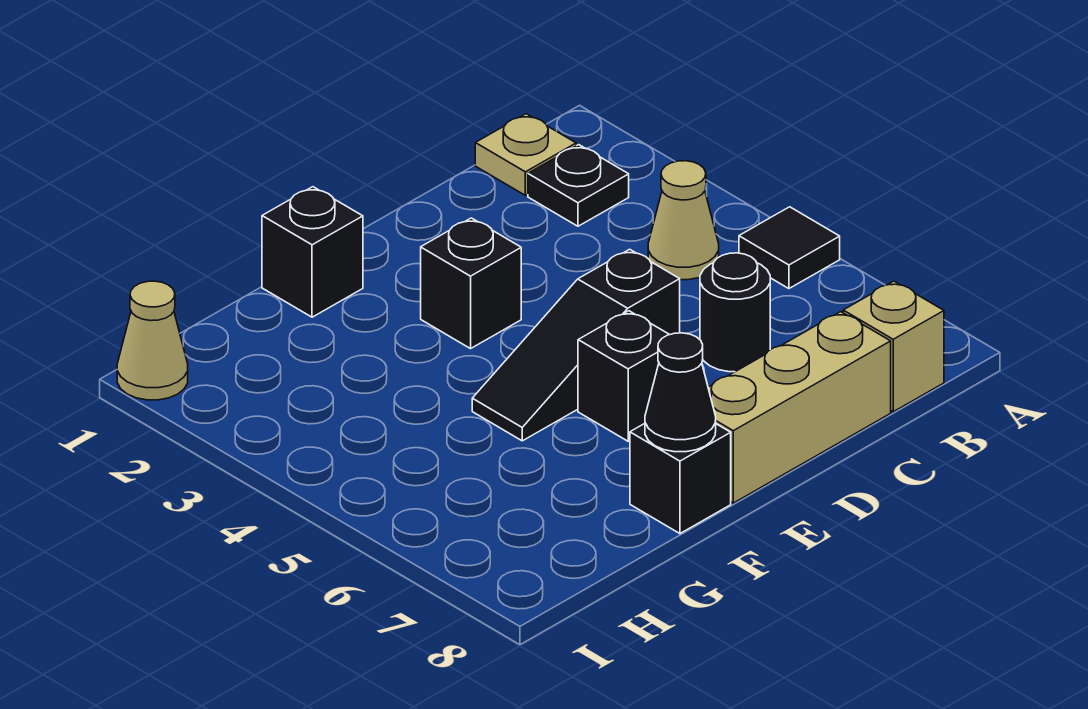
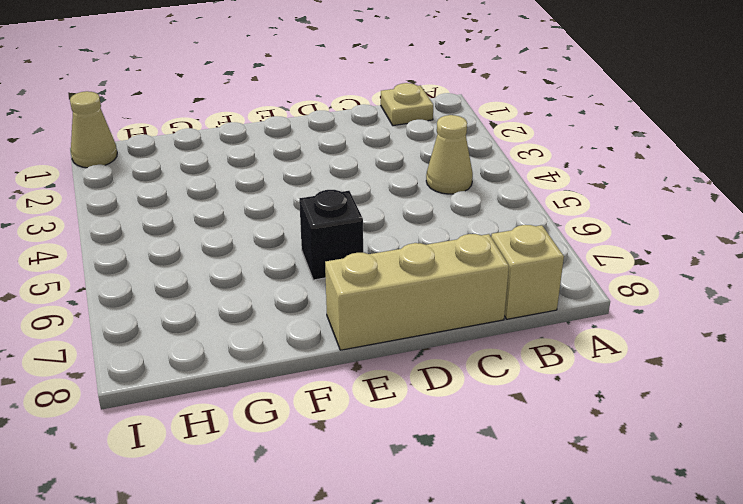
none -> black tile A5 level 1
none -> black plate B2 level 1
none -> black round brick C6 level 1

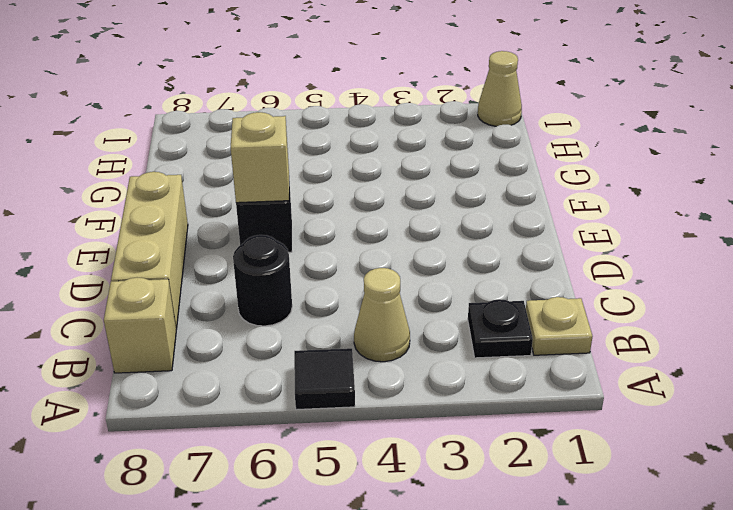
tan brick E6 level 2 -> none
none -> black slope D5:F5 level 1 top D
none -> black brick E3 level 1
none -> black brick F1 level 1

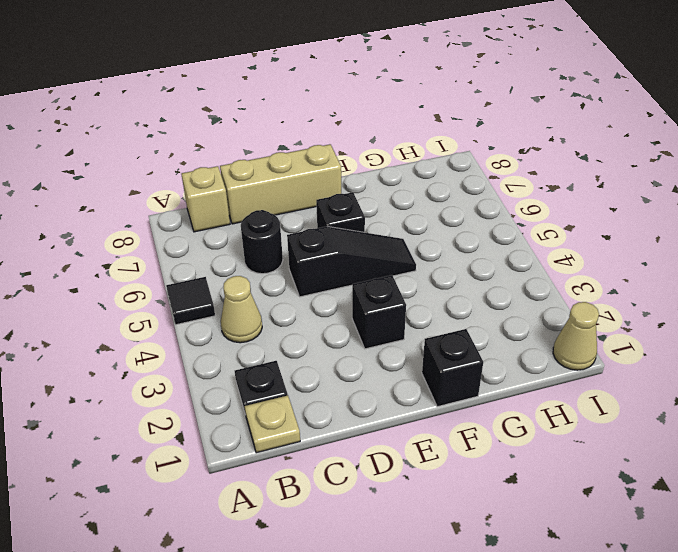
none -> black brick F8 level 1
none -> black cone F8 level 2

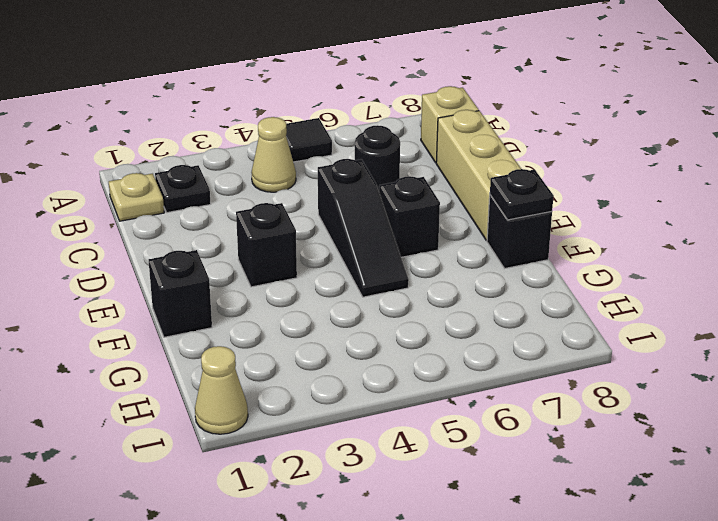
black plate F8 level 2 -> black cone F8 level 2

